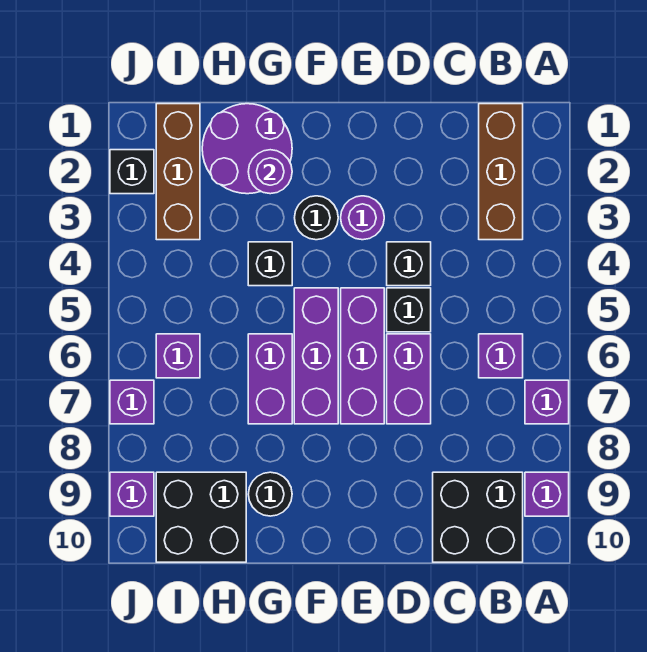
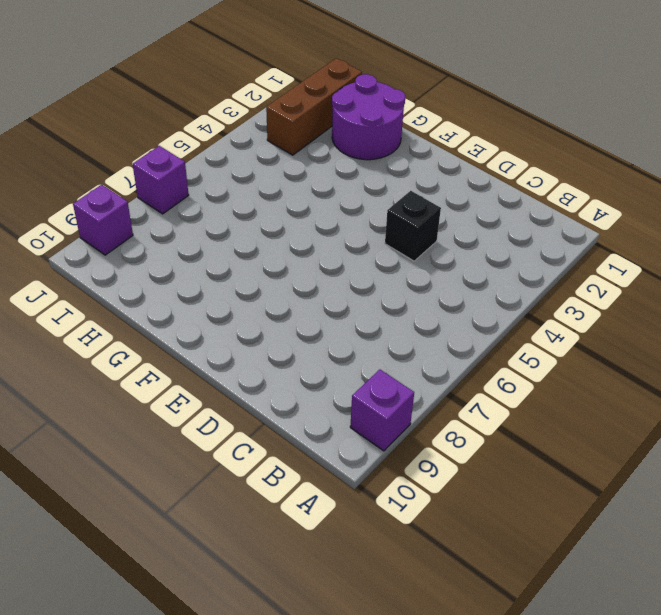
none -> purple brick A7 level 1
none -> brown brick B1:B3 level 1
none -> purple brick B6 level 1

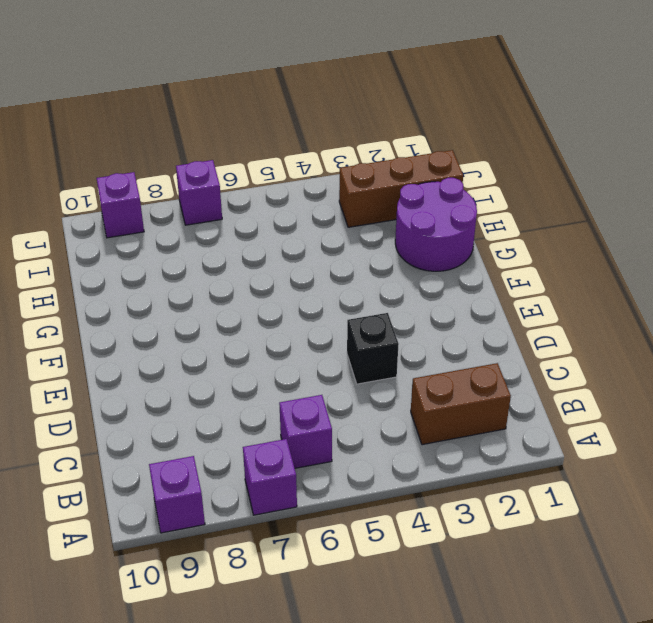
brown brick B2:B3 level 1 -> brown brick B1:B3 level 1
none -> black brick B9:C10 level 1
none -> black brick D5 level 1
none -> purple brick D6:D7 level 1

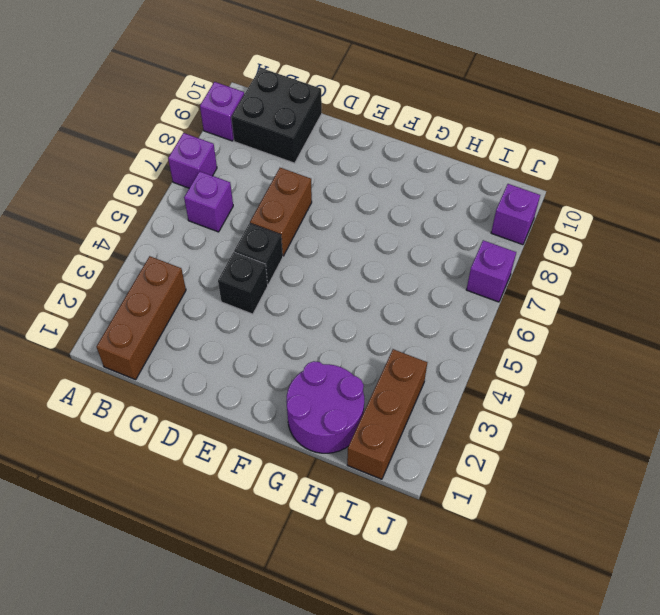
brown brick D6:D7 level 1 -> purple brick D6:D7 level 1
none -> purple round brick E3 level 1
none -> purple brick E5:E7 level 1
none -> black round brick F3 level 1

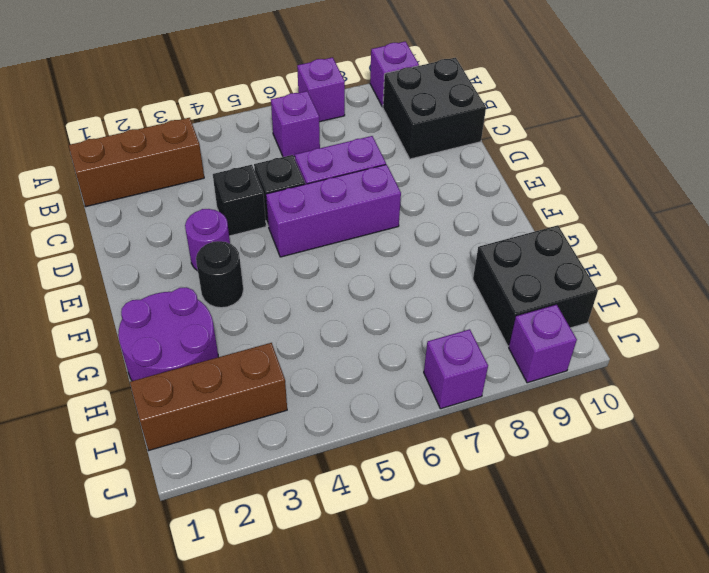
none -> purple brick F5:F7 level 1
none -> black brick G4 level 1
none -> purple brick G6:G7 level 1

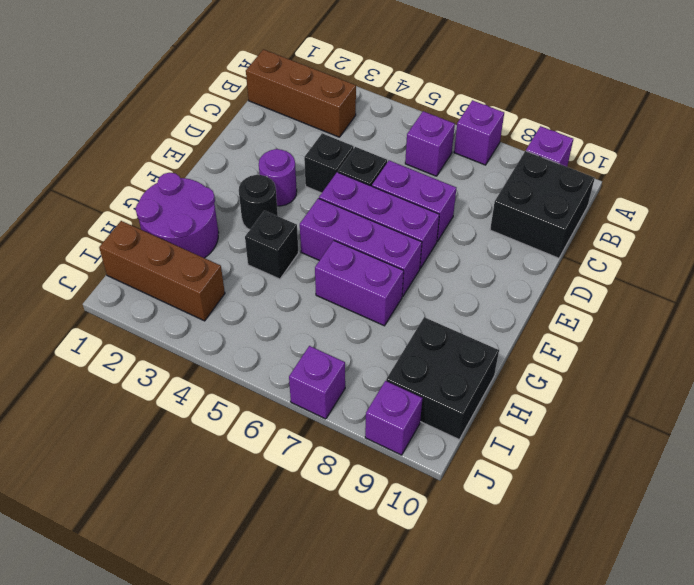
none -> black round brick G9 level 1
none -> purple brick I6 level 1
none -> black brick J2 level 1

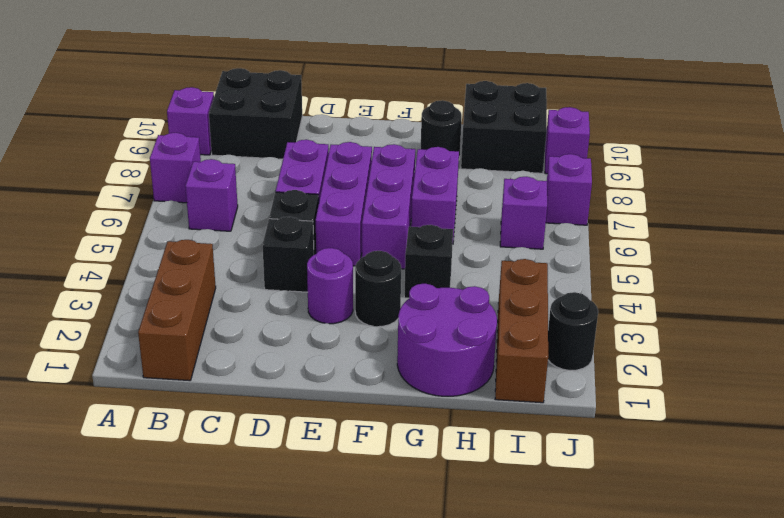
black round brick J2 level 1 -> black brick J2 level 1
none -> purple round brick G2 level 2

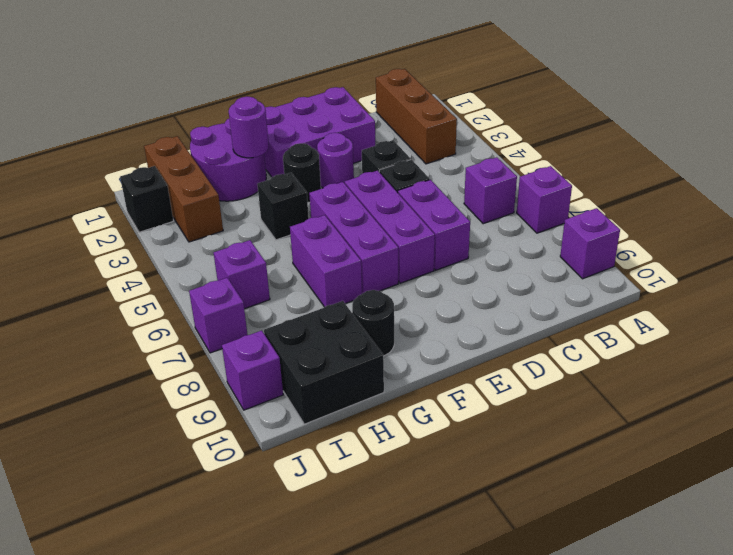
purple brick D1:F2 level 1 -> none
none -> black brick B9:C10 level 1

